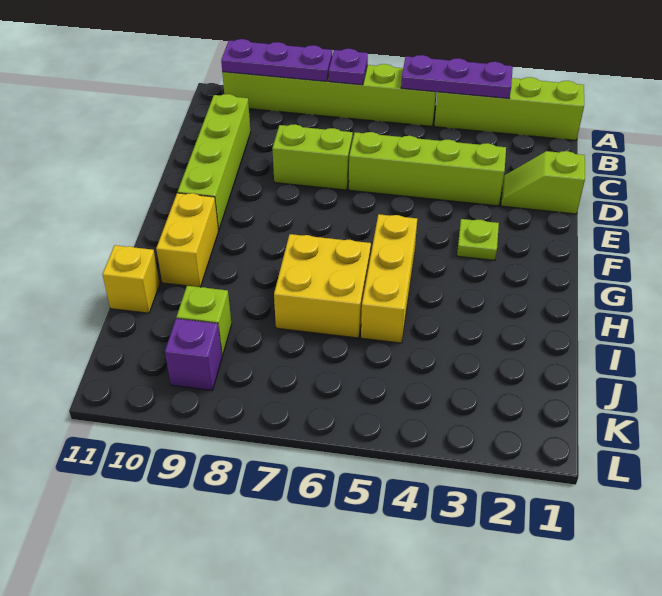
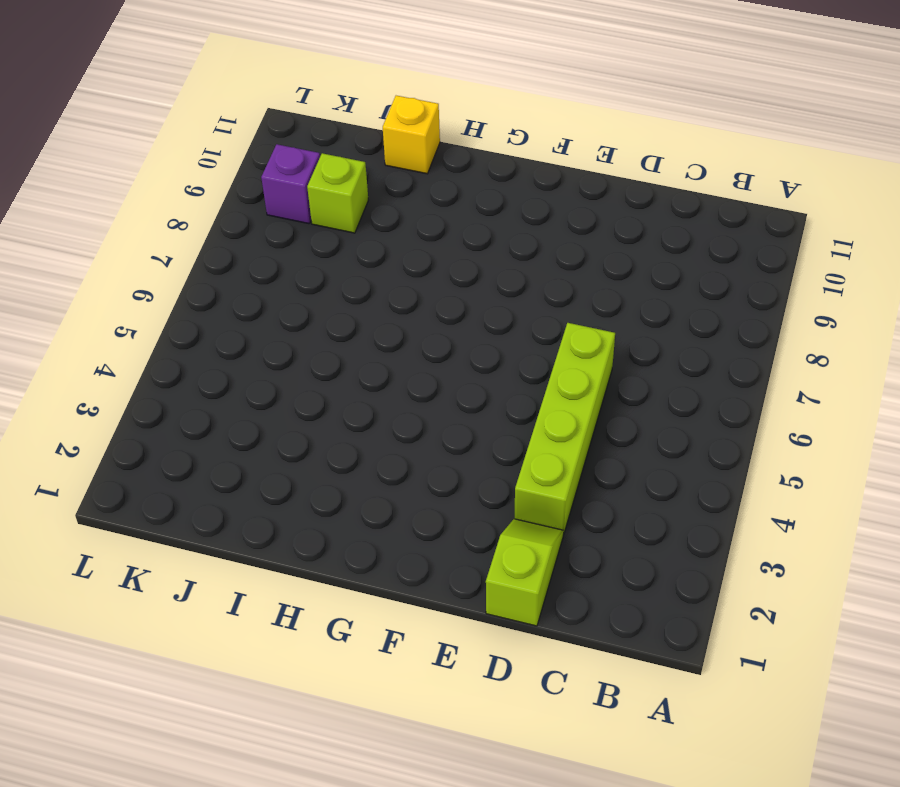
none -> lime brick A1:A4 level 1
none -> lime brick A5:A10 level 1
none -> lime brick C10:F10 level 1

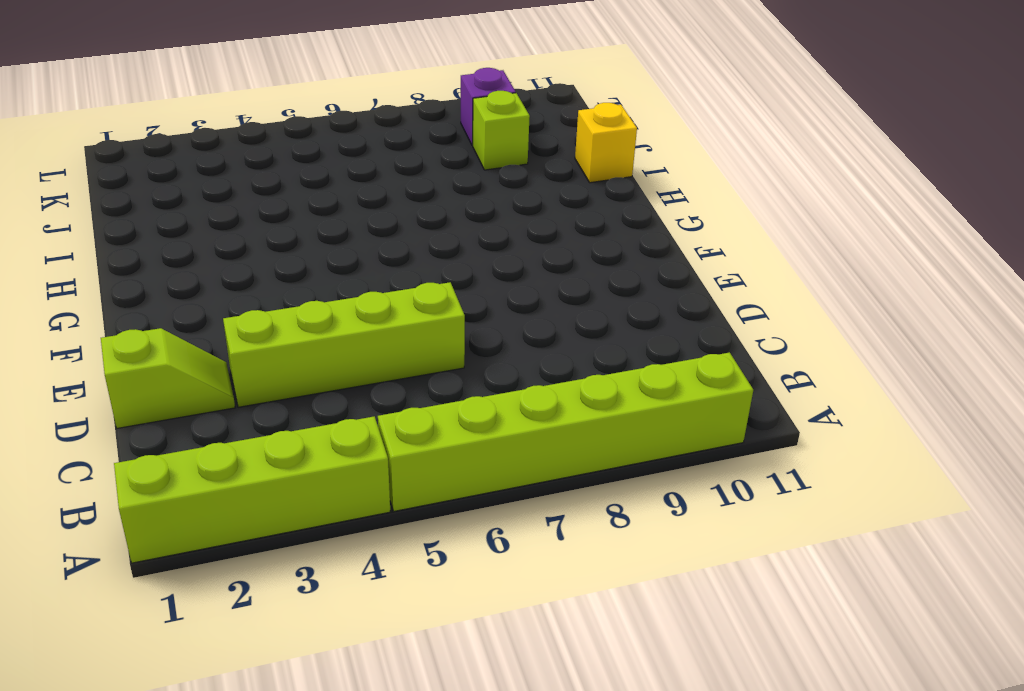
none -> lime brick C10:F10 level 1
none -> lime brick D7:D8 level 1
none -> lime plate F3 level 1

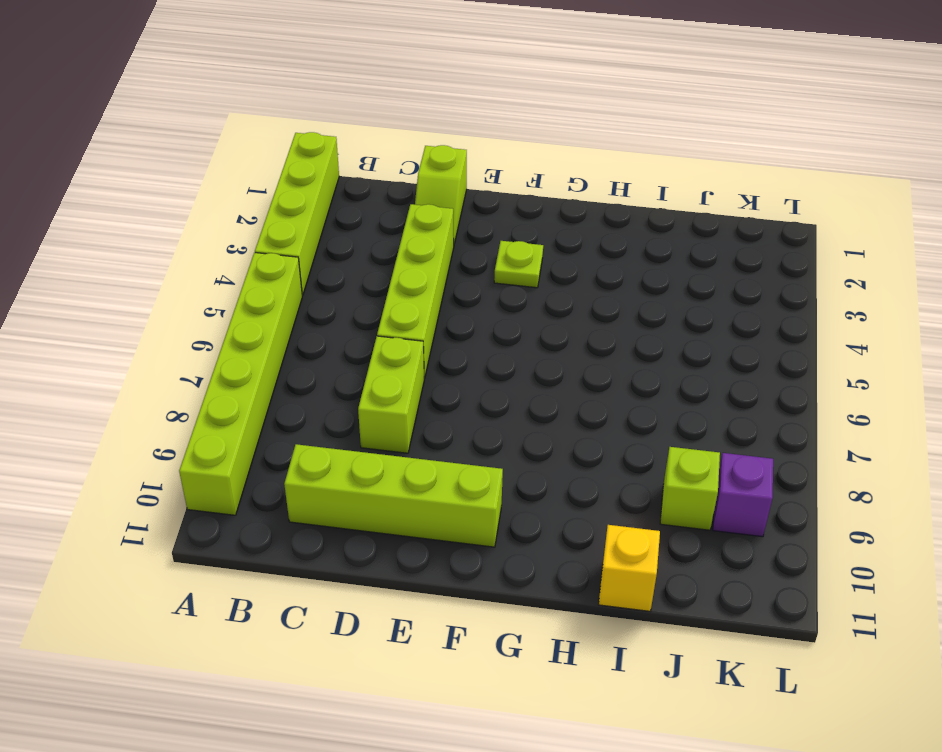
none -> yellow brick G5:I5 level 1
none -> yellow brick G10:H10 level 1
none -> yellow brick H6:I7 level 1

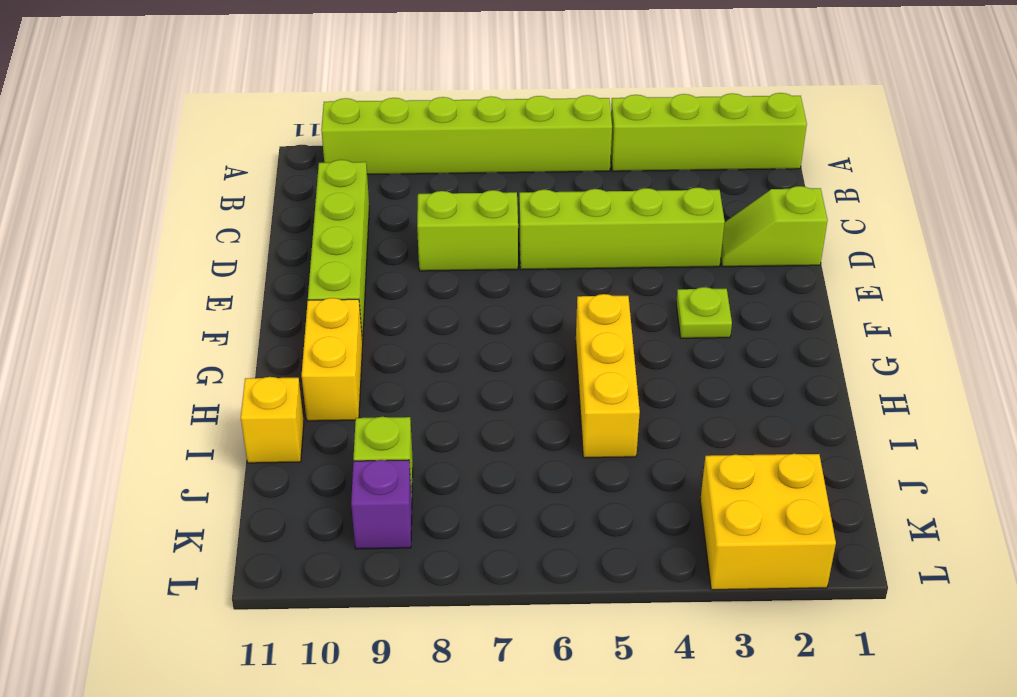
yellow brick K2:L3 level 1 -> yellow brick H6:I7 level 1
none -> purple plate A3:A5 level 2
none -> purple plate A7 level 2
none -> purple plate A8:A10 level 2

